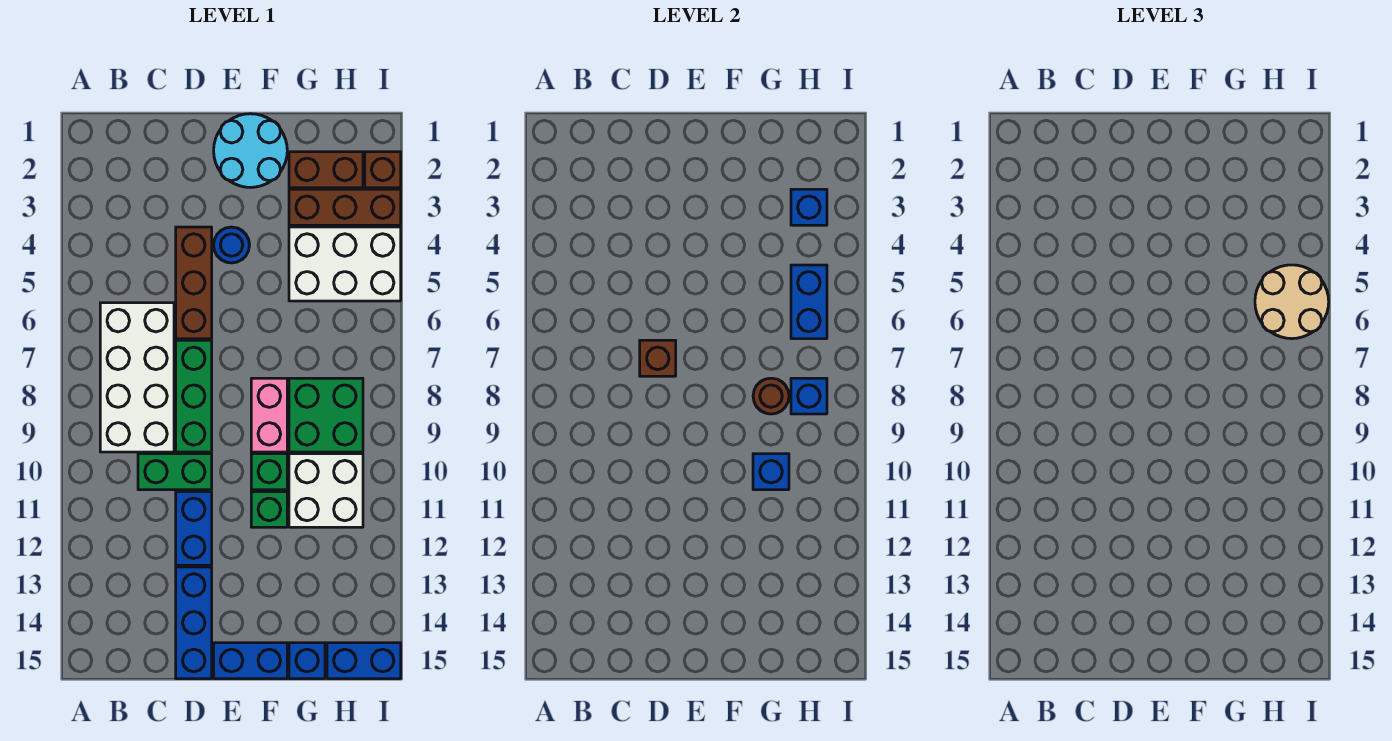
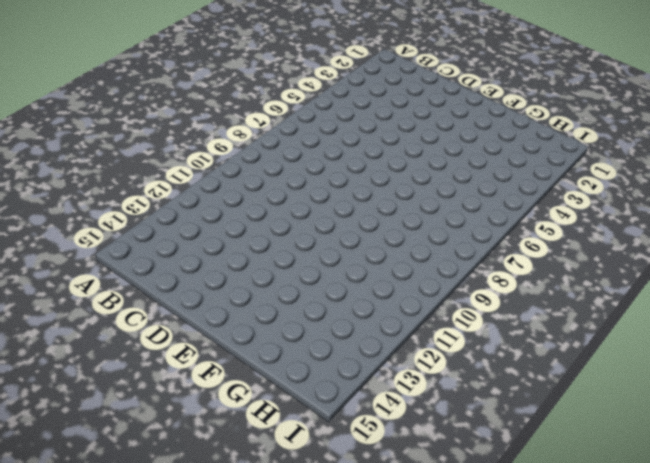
none -> white brick B6:C9 level 1
none -> green brick C10:D10 level 1
none -> brown brick D4:D6 level 1

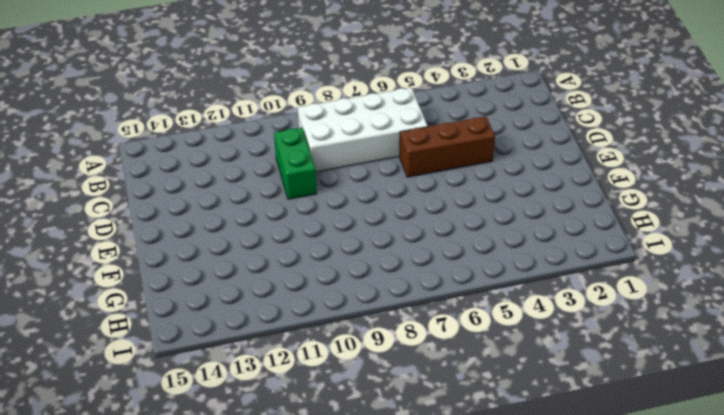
none -> green brick D7:D9 level 1
none -> blue brick D11:D12 level 1
none -> blue brick D13:D15 level 1

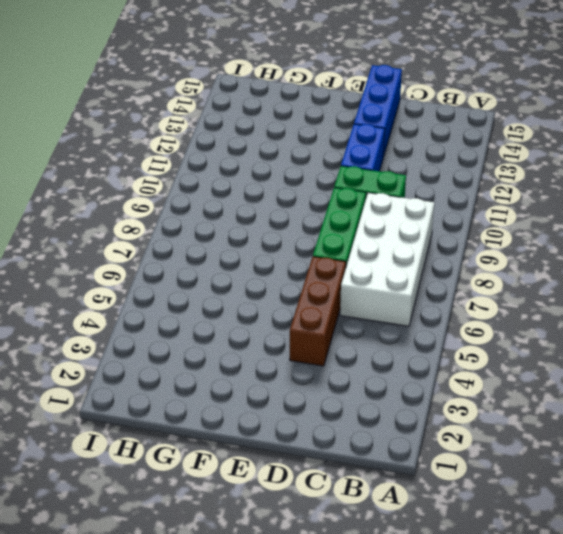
none -> cyan round brick E1:F2 level 1
none -> blue round brick E4 level 1
none -> blue brick E15:F15 level 1

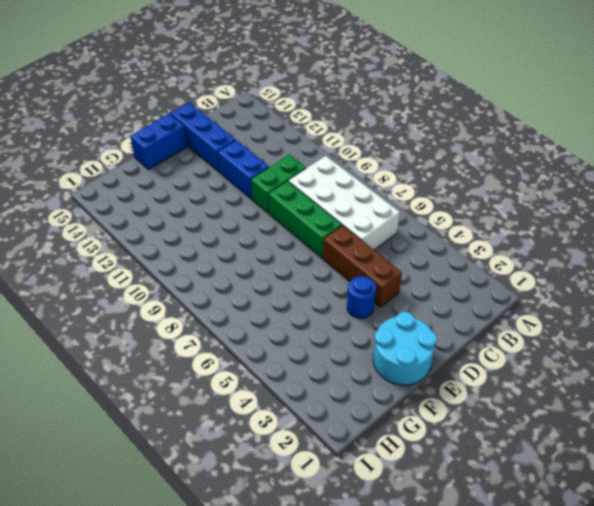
none -> pink brick F8:F9 level 1
none -> green brick F10 level 1
none -> green brick F11 level 1

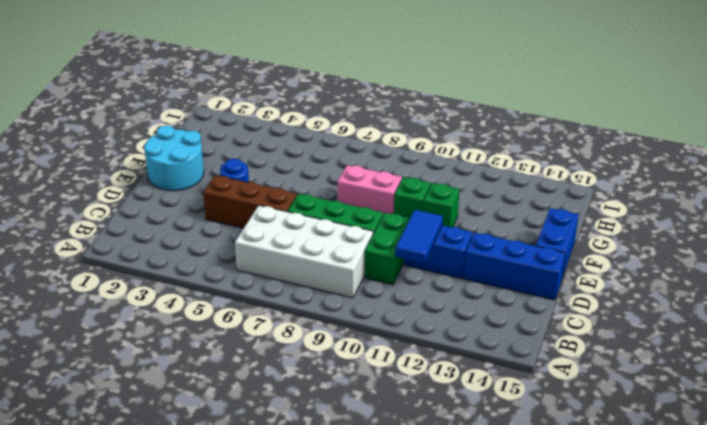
blue tile C11:D11 level 2 -> none
none -> brown brick G2:H2 level 1
none -> brown brick G3:I3 level 1
none -> white brick G4:I5 level 1

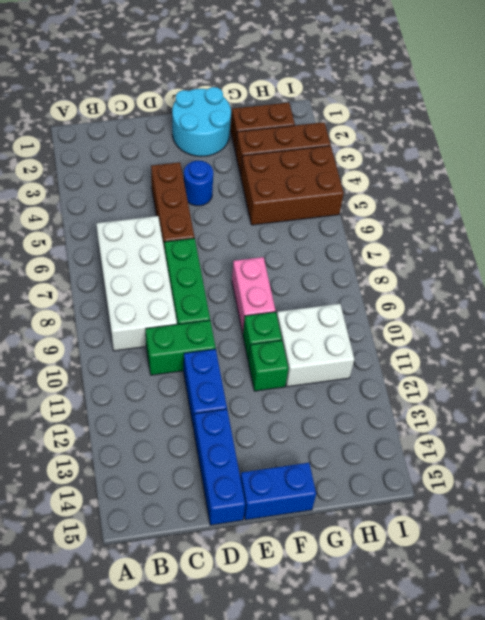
brown brick G4:I5 level 1 -> white brick G4:I5 level 1
none -> green brick G8:H9 level 1
none -> blue brick G15 level 1
none -> blue brick H15:I15 level 1

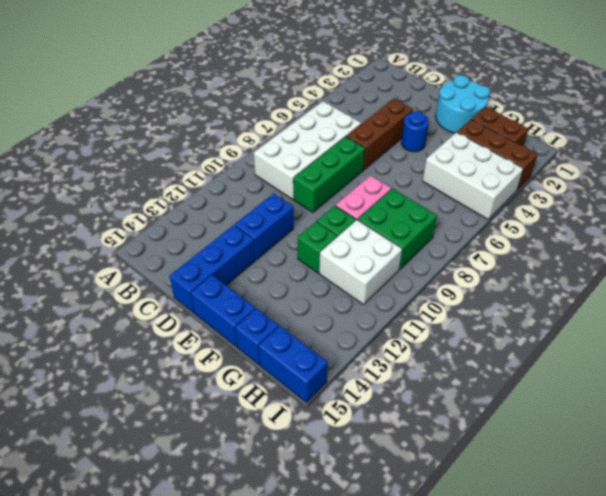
none -> green brick C10:D10 level 1
none -> brown brick I2 level 1
none -> brown brick D7 level 2

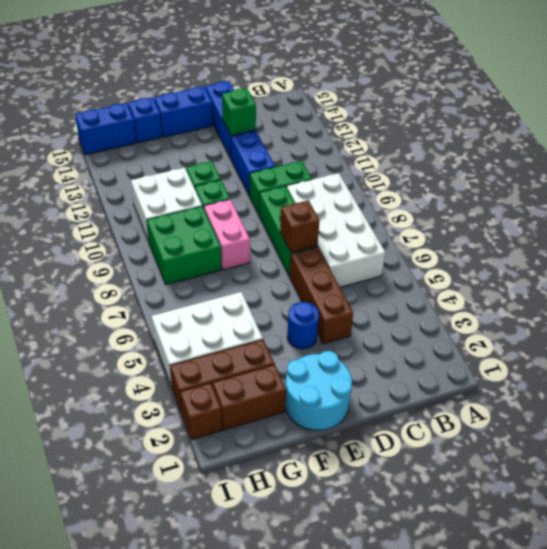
green brick D13 level 2 -> none
none -> brown round brick G8 level 2
none -> blue brick G10 level 2
none -> blue brick H3 level 2

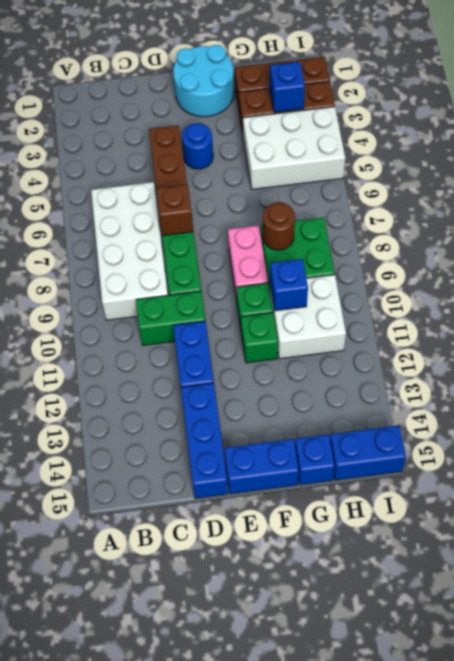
none -> blue brick H5:H6 level 2
none -> blue brick H8 level 2
none -> tan round brick H5:I6 level 3

